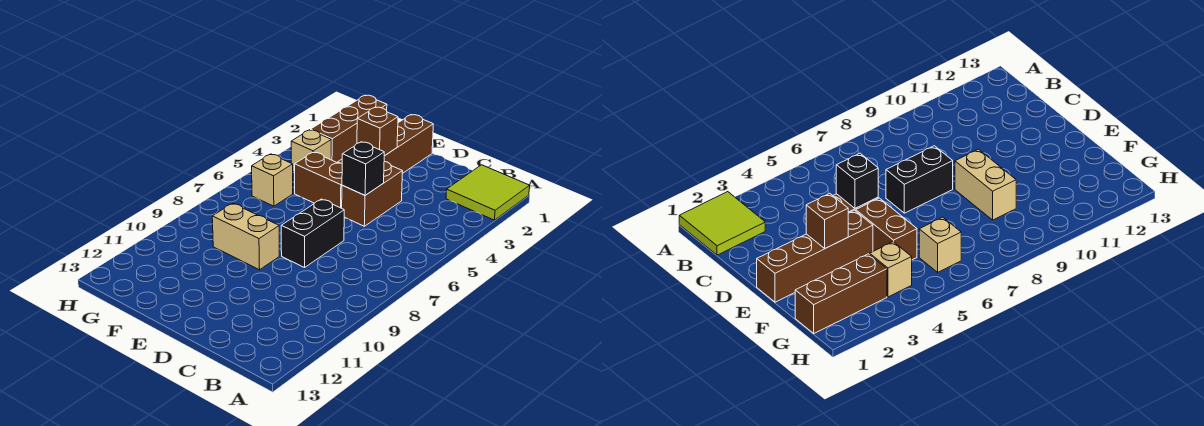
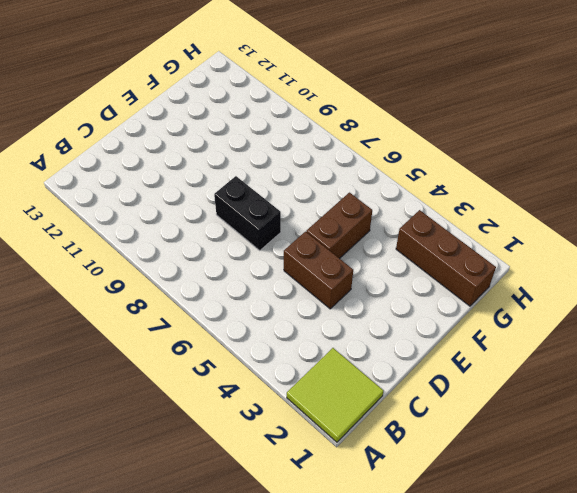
none -> brown brick E1:E4 level 1
none -> tan brick E9:F9 level 1

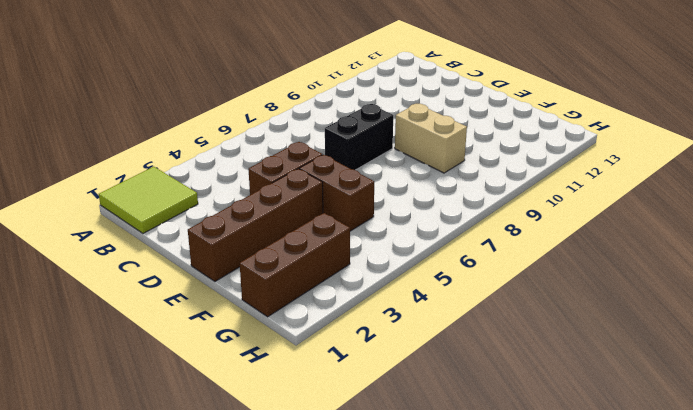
none -> tan brick G4 level 1
none -> tan brick G6 level 1

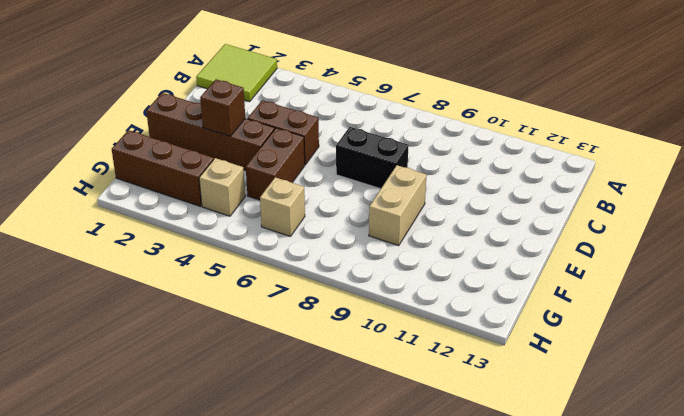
none -> black brick D5 level 2

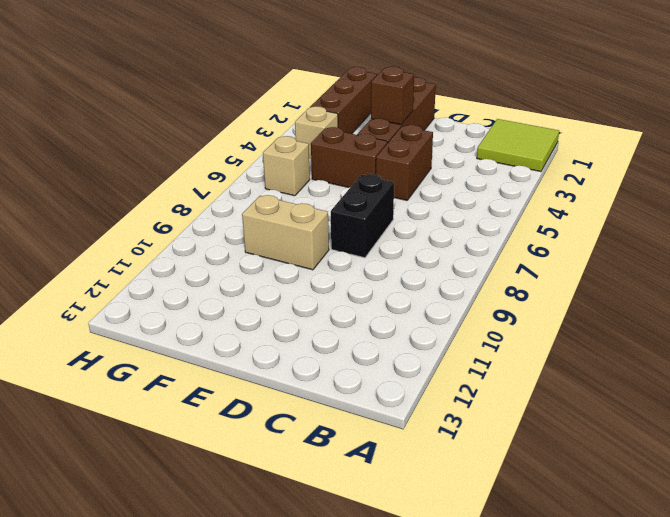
none -> black brick D5 level 2

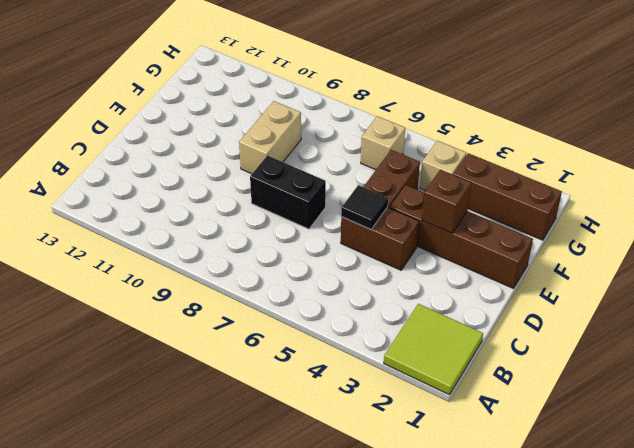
black tile D5 level 2 -> black brick D5 level 2

